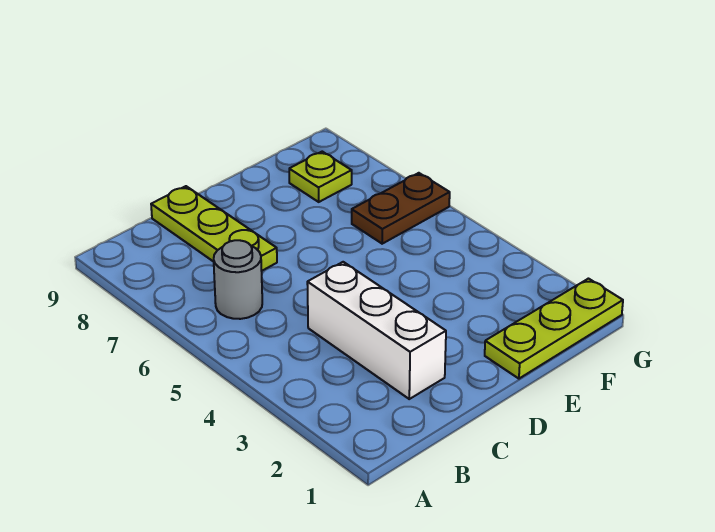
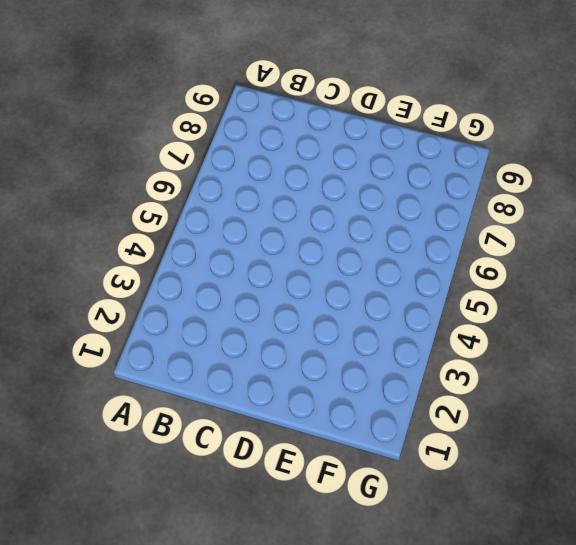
none -> grey round brick B6 level 1
none -> white brick C2:C4 level 1

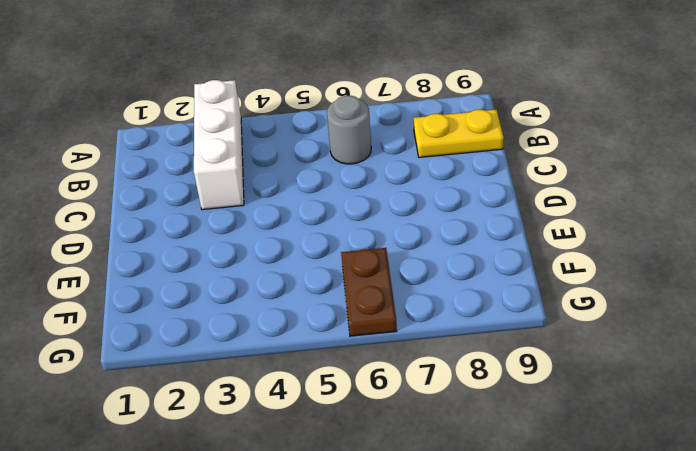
white brick A3:C3 level 1 -> white brick C2:C4 level 1
yellow plate B8:B9 level 1 -> none
none -> lime plate C7:C9 level 1
none -> lime plate E1:G1 level 1

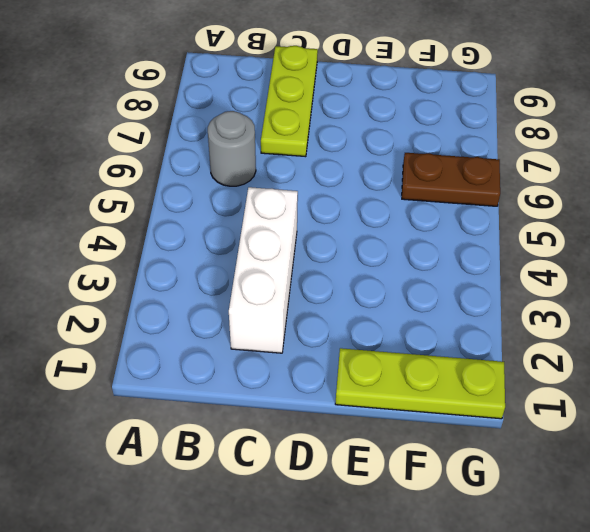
none -> lime plate F8 level 1

